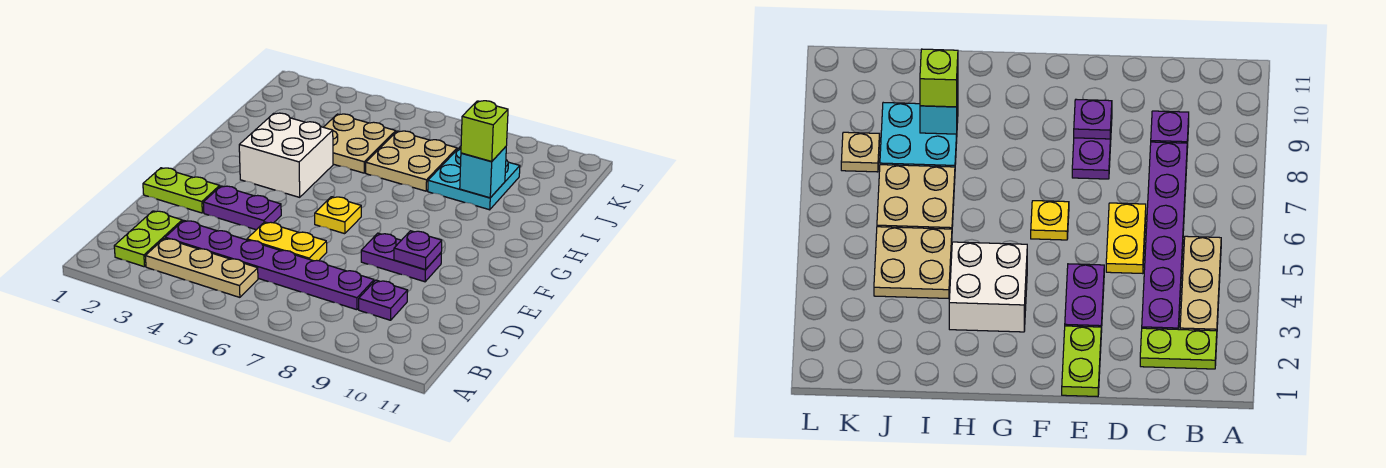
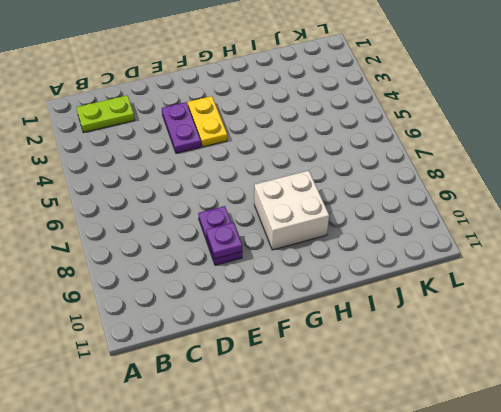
yellow plate F3:F4 level 1 -> yellow plate D5:D6 level 1
white brick G8:H9 level 1 -> white brick G3:H4 level 1
none -> tan plate B3:B5 level 1
none -> purple plate C3:C8 level 1
none -> purple plate C9 level 1

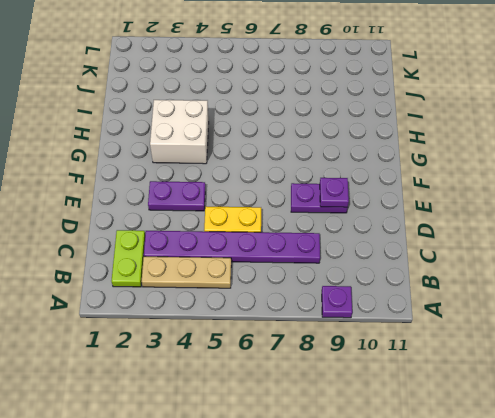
purple plate A9 level 1 -> purple plate C9 level 1
none -> lime plate E1:E2 level 1
none -> yellow plate F6 level 1
none -> tan plate I4:J5 level 1

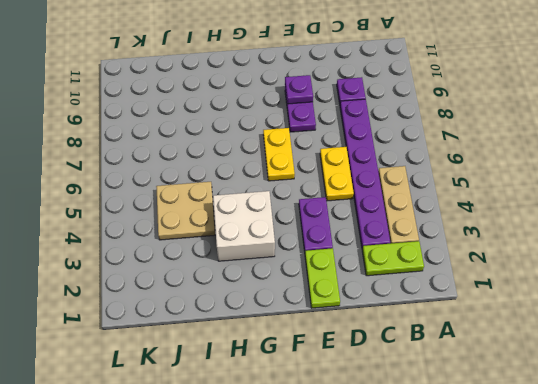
yellow plate F6:F7 level 1 -> yellow plate F6 level 1
none -> tan plate I6:J7 level 1
none -> cyan plate I8:J9 level 1
none -> tan plate K8 level 1

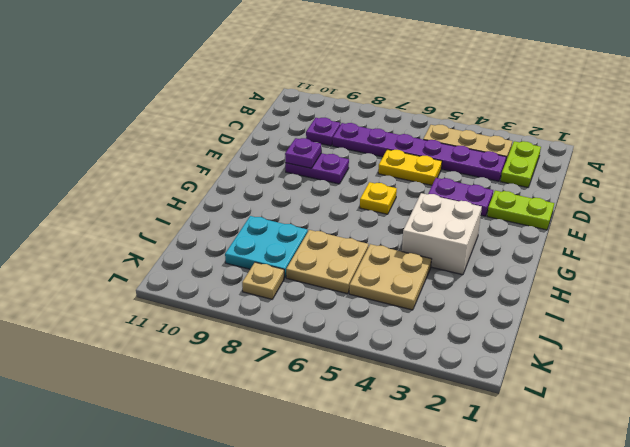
none -> cyan brick I9 level 2
none -> lime brick I9 level 3

